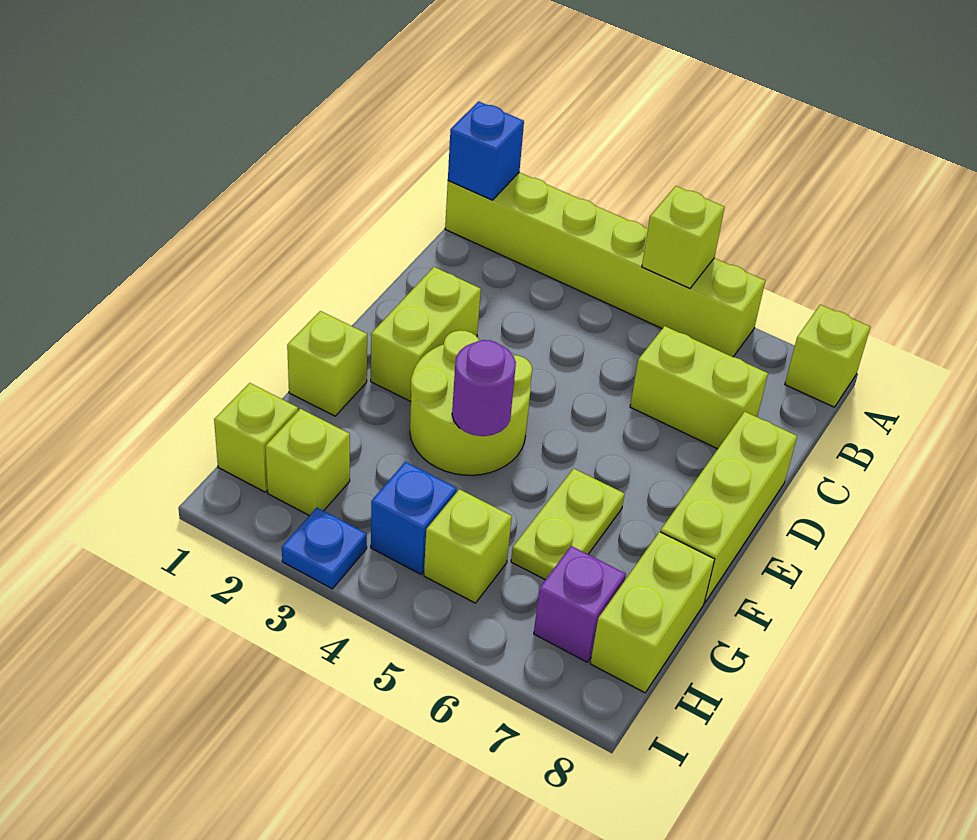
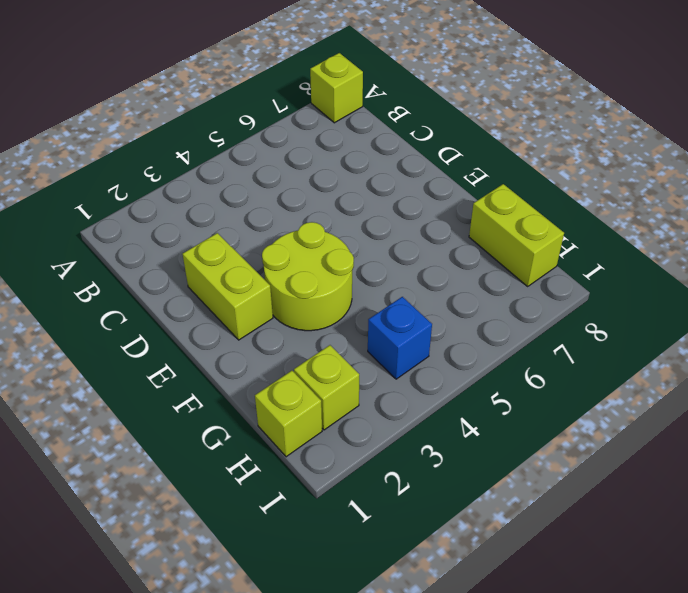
none -> lime brick A1:A6 level 1
none -> lime brick C6:C7 level 1
none -> lime brick D8:F8 level 1

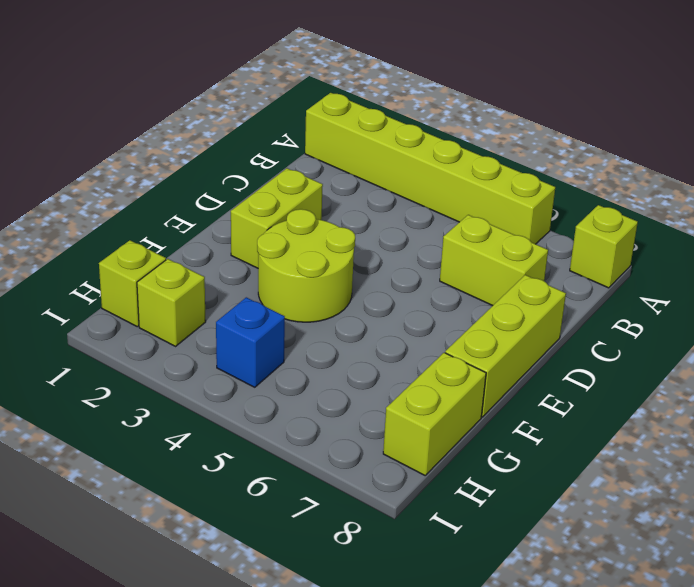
none -> lime brick F1 level 1
none -> lime plate F6:G6 level 1
none -> lime brick H5 level 1

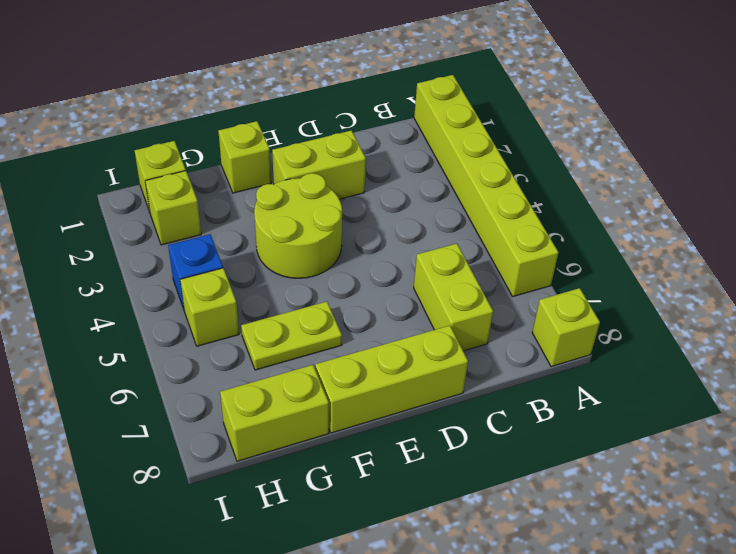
none -> purple brick H7 level 1
none -> blue plate I3 level 1
none -> blue brick A1 level 2

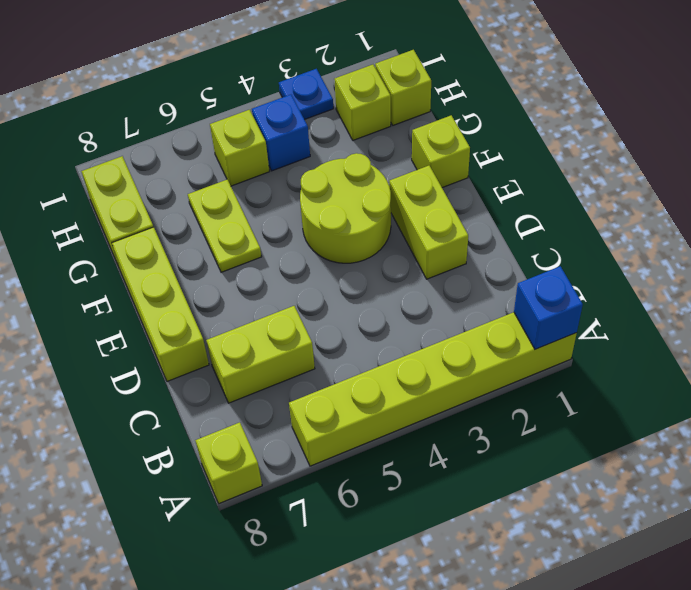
none -> purple brick H7 level 1
none -> lime brick A5 level 2
none -> purple round brick F4 level 2

